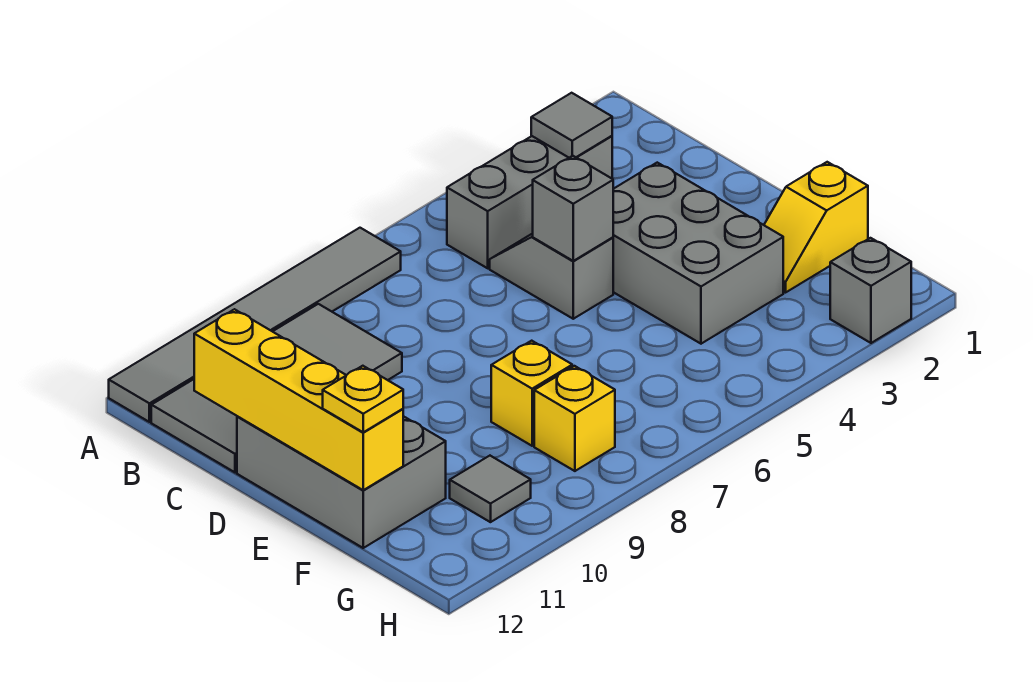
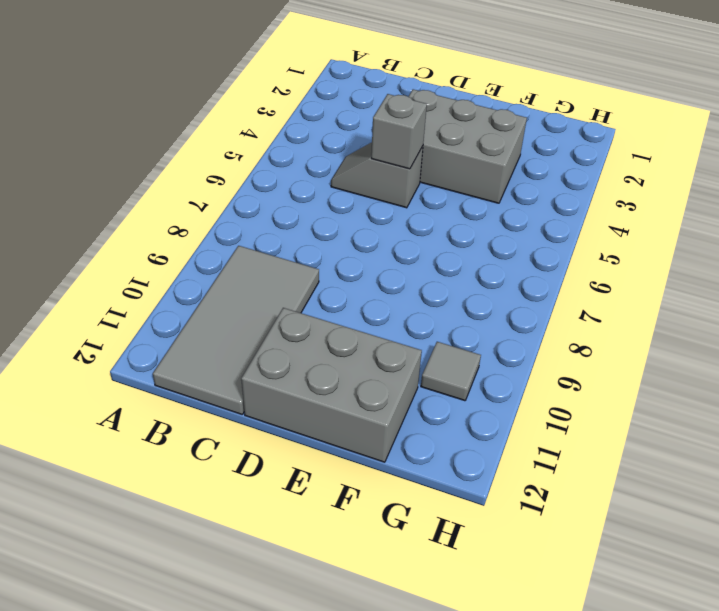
none -> grey tile A7:A12 level 1
none -> grey brick B3:B5 level 1
none -> yellow slope F1:F2 level 1 top 1

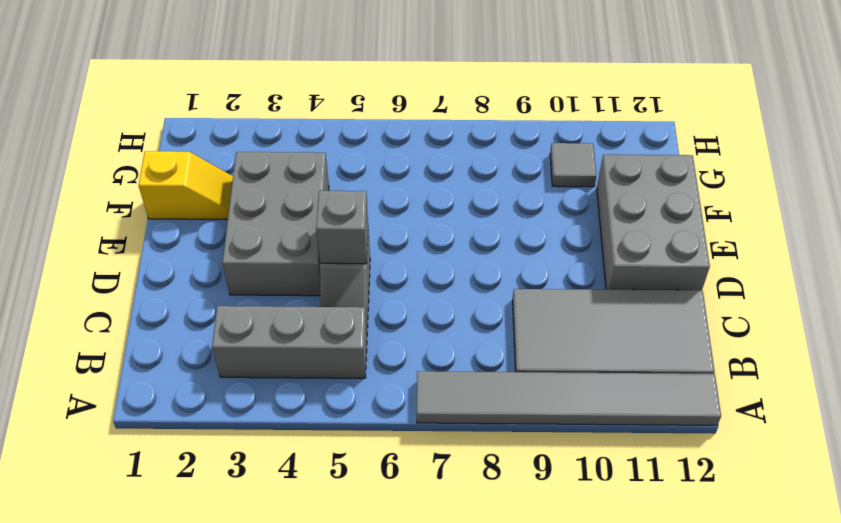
none -> yellow brick F8 level 1
none -> yellow brick G8 level 1
none -> grey brick H2 level 1

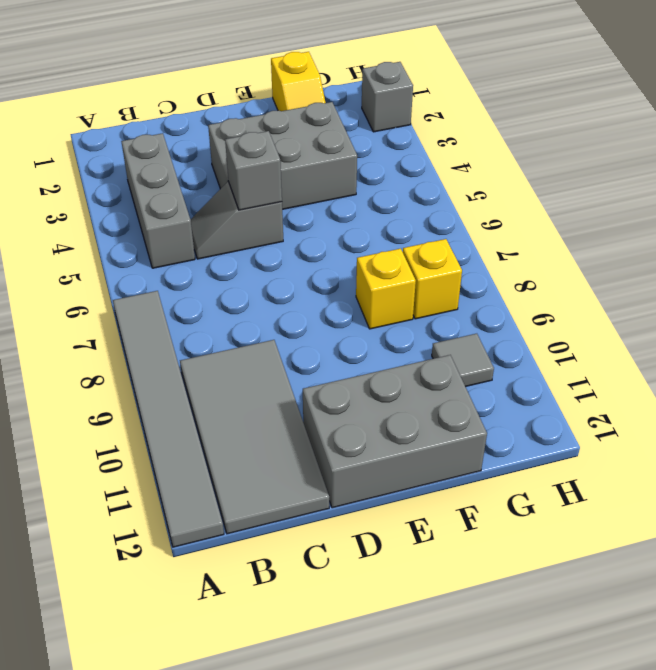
none -> grey tile B3 level 2
none -> yellow brick C12:F12 level 2
none -> yellow plate F12 level 3

